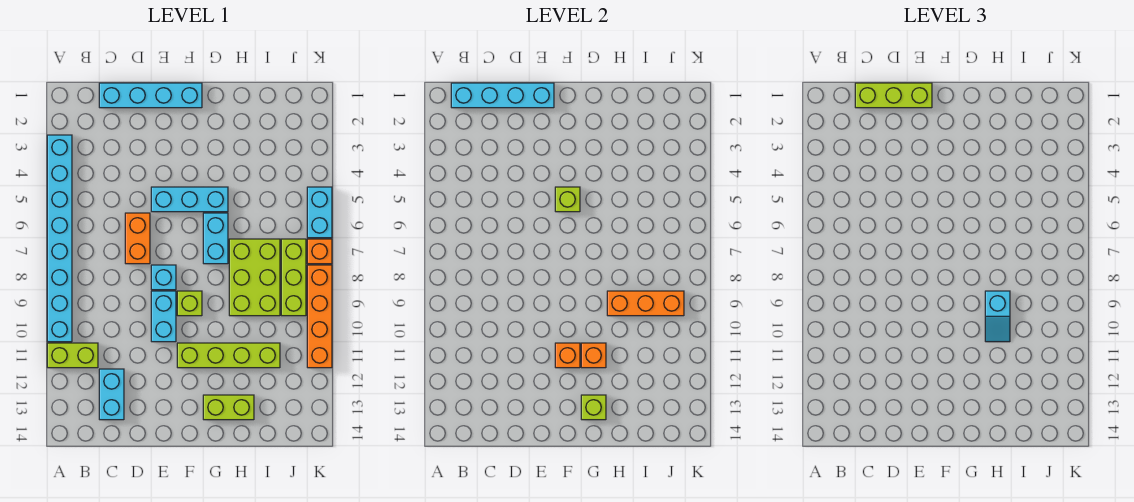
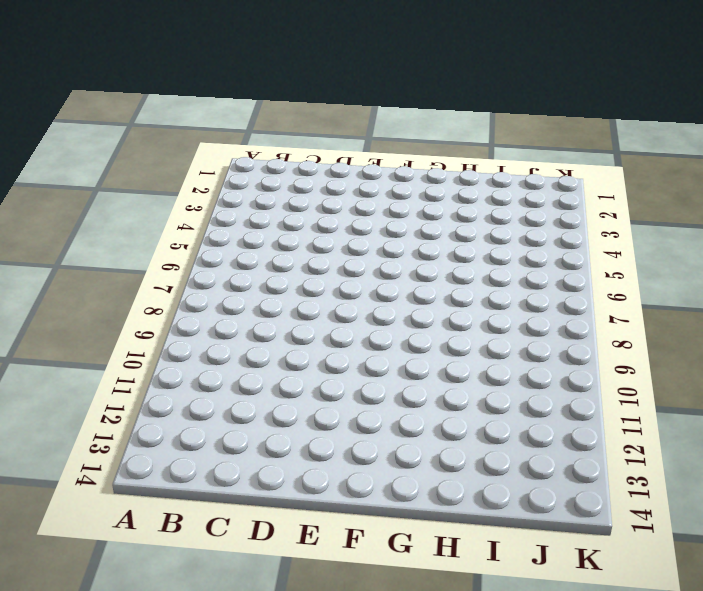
none -> cyan brick A3:A10 level 1
none -> lime brick A11:B11 level 1
none -> cyan brick C1:F1 level 1

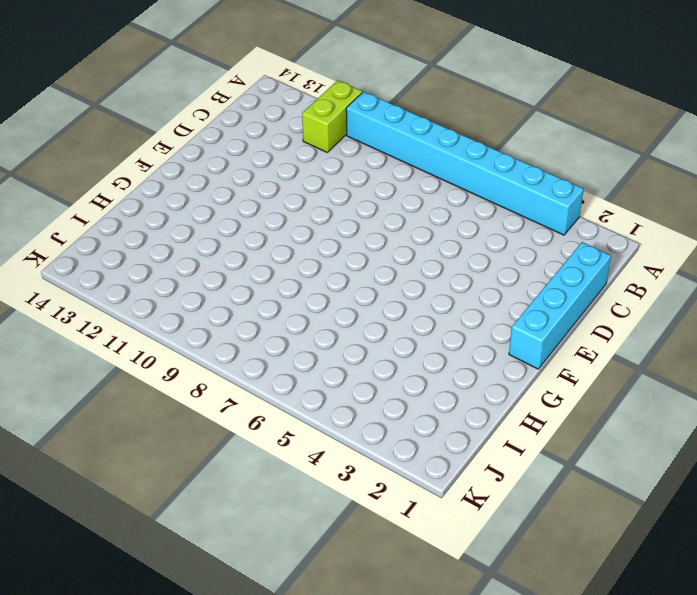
none -> cyan brick C12:C13 level 1
none -> orange brick D6:D7 level 1
none -> cyan brick E5:G5 level 1

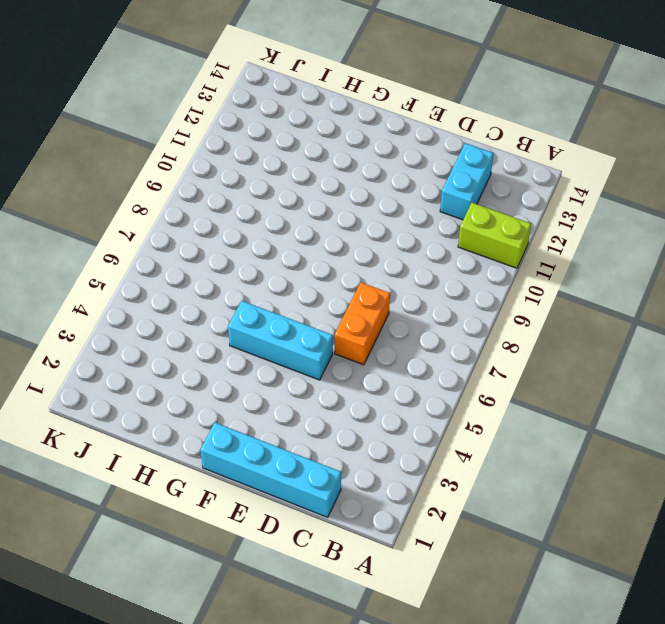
none -> cyan brick A3:A10 level 1
none -> cyan brick E8 level 1
none -> cyan brick E9:E10 level 1

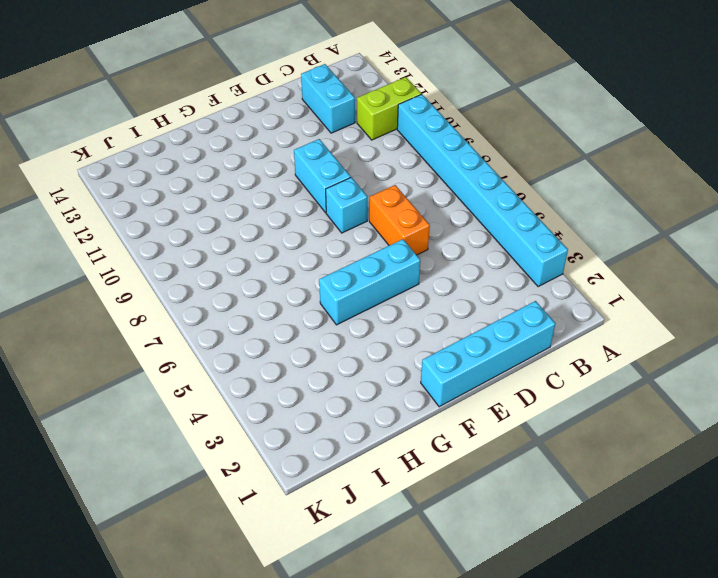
none -> lime brick F9 level 1
none -> lime brick F11:I11 level 1
none -> cyan brick G6:G7 level 1

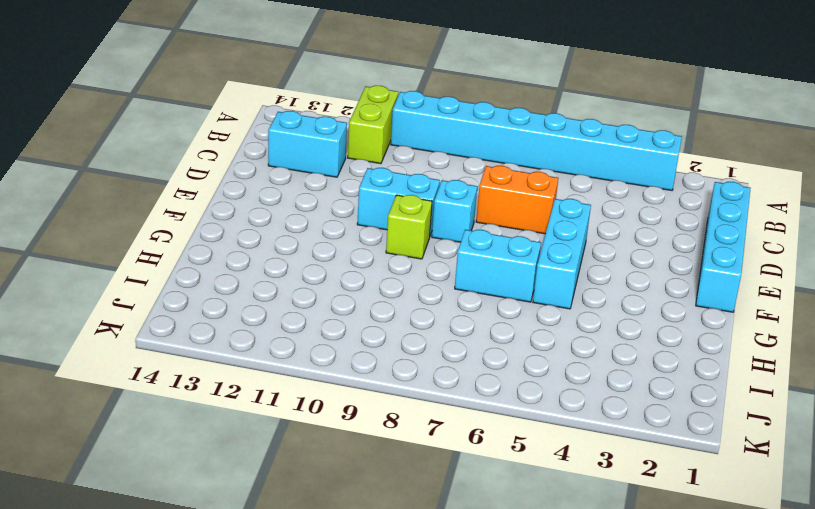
none -> lime brick F11:I11 level 1
none -> lime brick G13:H13 level 1
none -> lime brick H7:I9 level 1

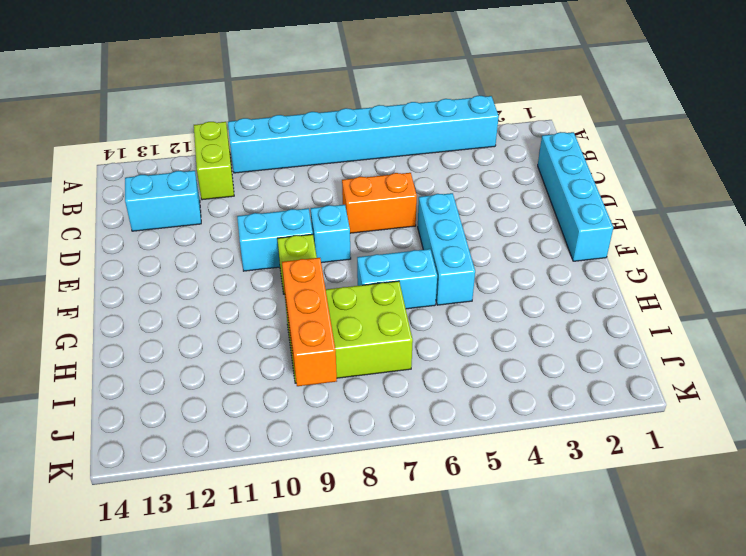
none -> lime brick F11:I11 level 1
none -> lime brick G13:H13 level 1
none -> lime brick J7:J9 level 1

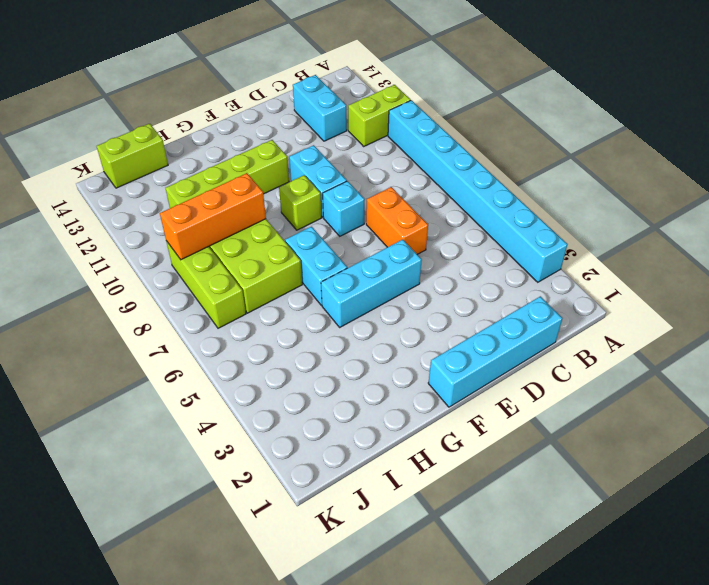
lime brick I14:J14 level 1 -> lime brick G13:H13 level 1
none -> cyan brick K5:K6 level 1
none -> orange brick K7 level 1
none -> orange brick K8:K11 level 1

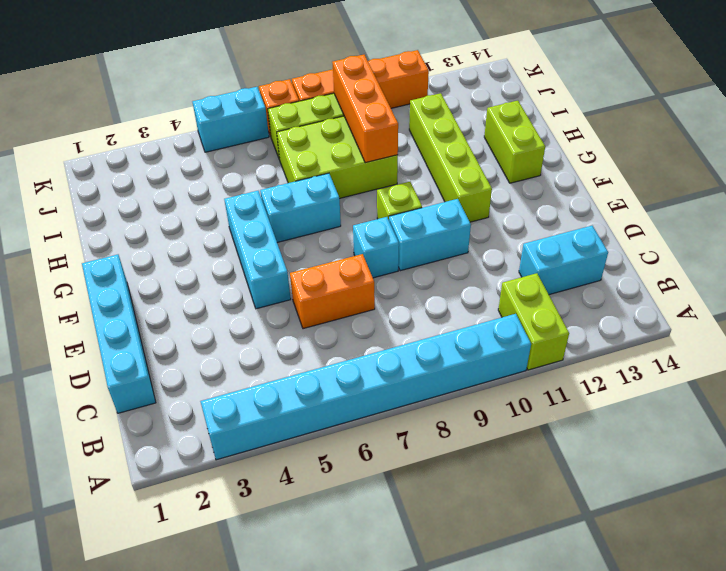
none -> cyan brick B1:E1 level 2
none -> lime brick F5 level 2
none -> orange brick F11 level 2

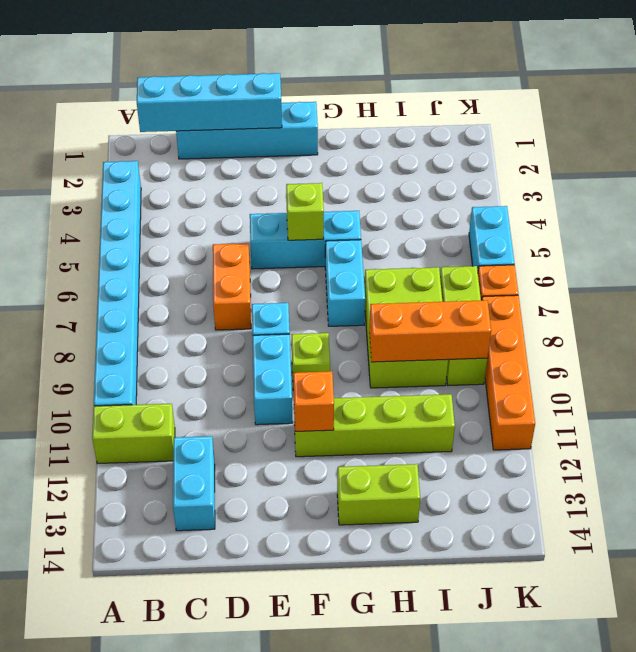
none -> orange brick G11 level 2
none -> lime brick G13 level 2
none -> lime brick C1:E1 level 3

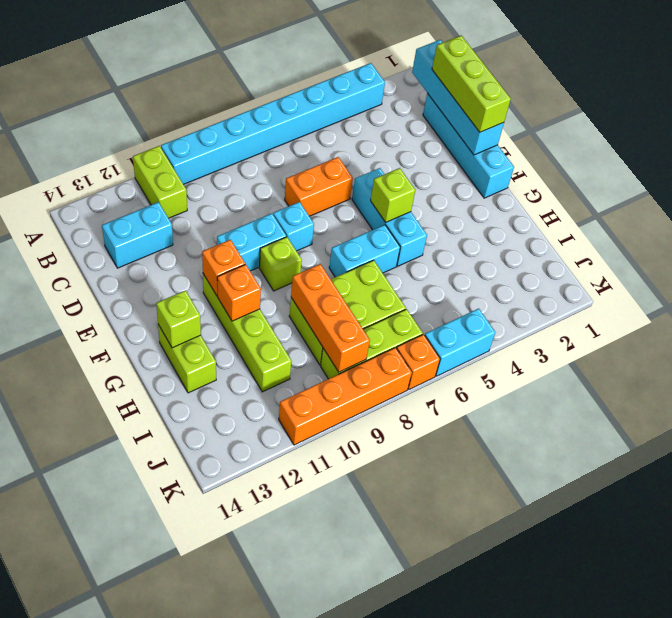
none -> cyan slope H9:H10 level 3 top 9

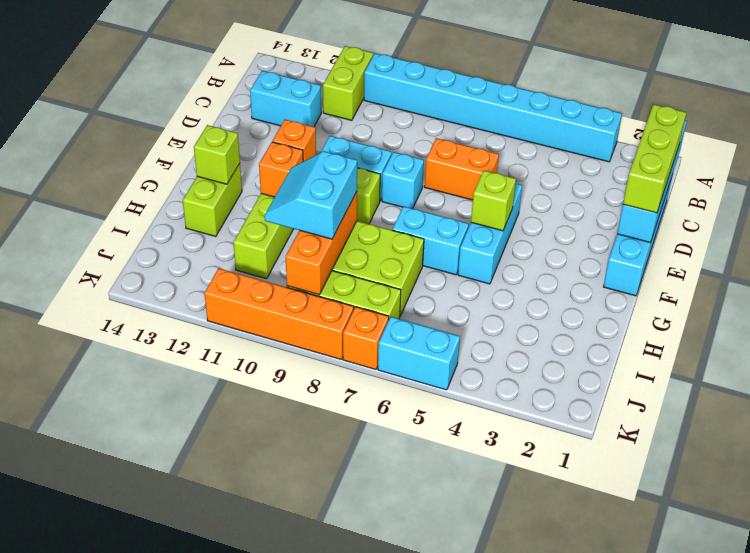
cyan slope H9:I10 level 3 top 9 -> cyan slope H9:H10 level 3 top 9

